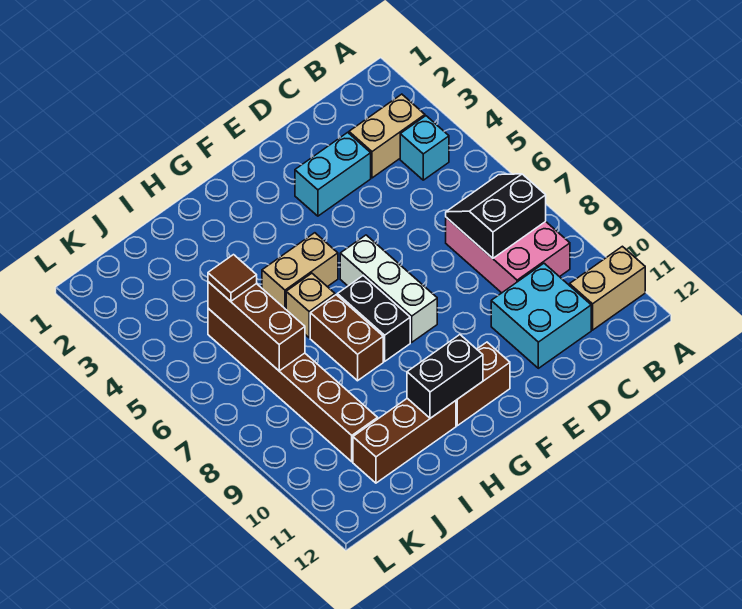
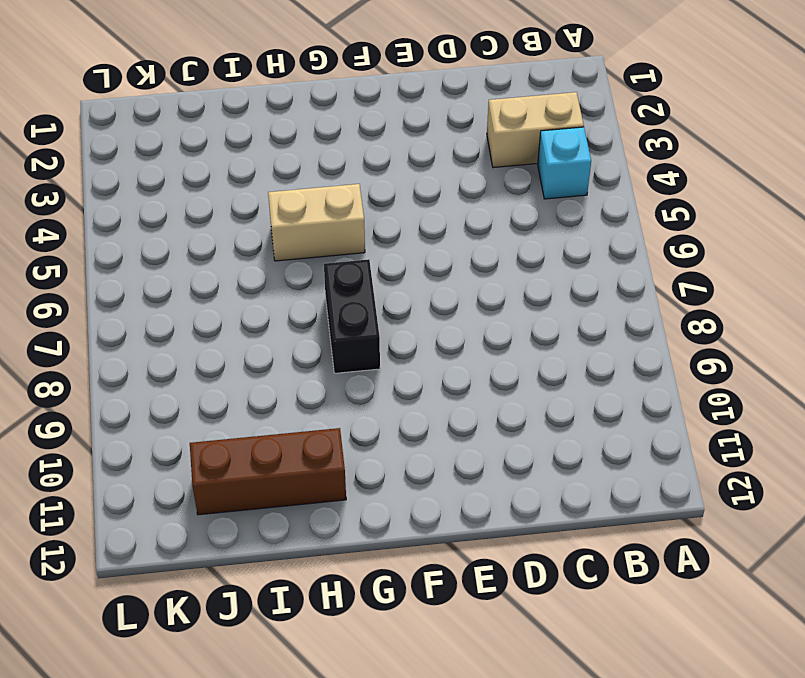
none -> tan brick A11:B11 level 1
none -> pink brick B7:C9 level 1
none -> cyan brick C10:D11 level 1

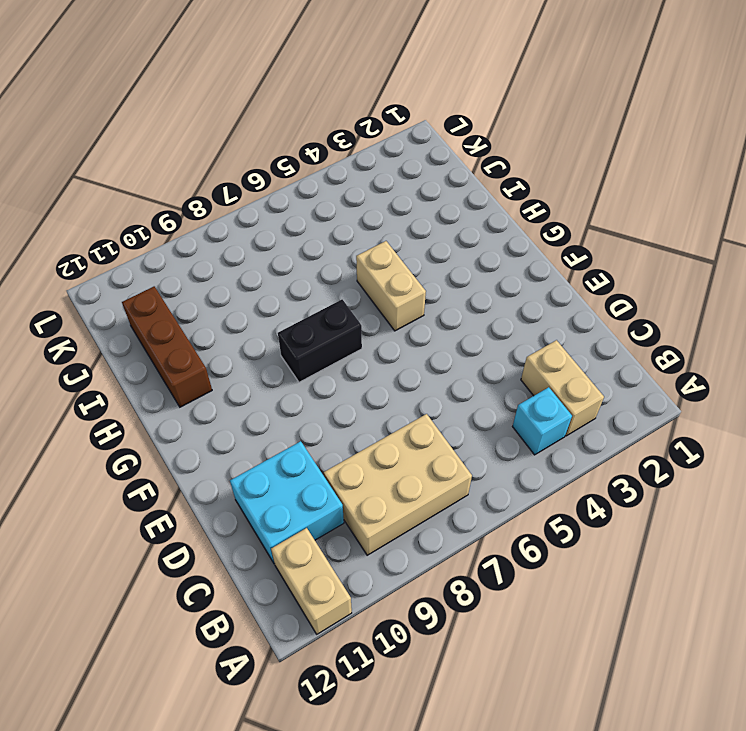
tan brick B7:C9 level 1 -> pink brick B7:C9 level 1
none -> cyan brick D3:E3 level 1
none -> white brick F6:F8 level 1
none -> brown brick F11:G11 level 1

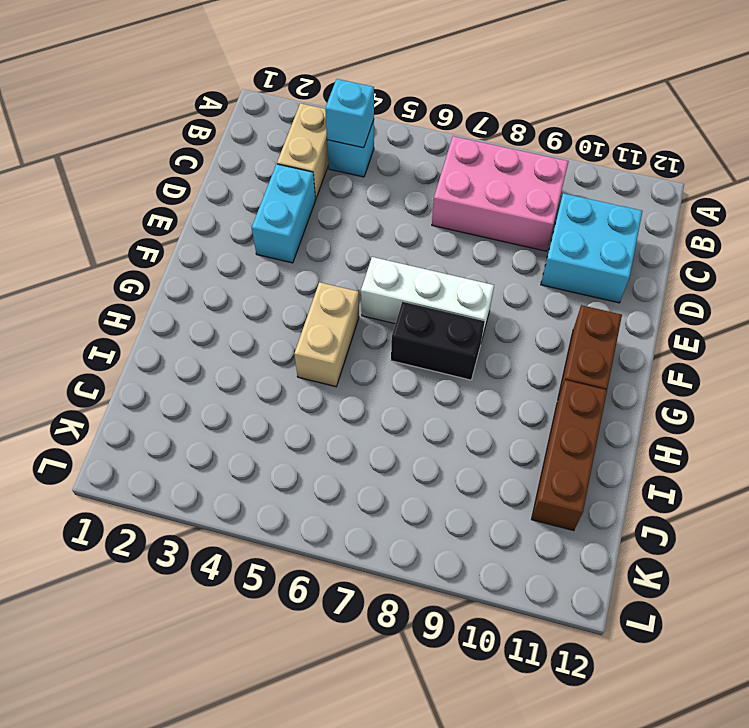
cyan brick B4 level 2 -> none
none -> tan brick A11:B11 level 1
none -> tan brick H6 level 1
none -> brown brick H7:H8 level 1

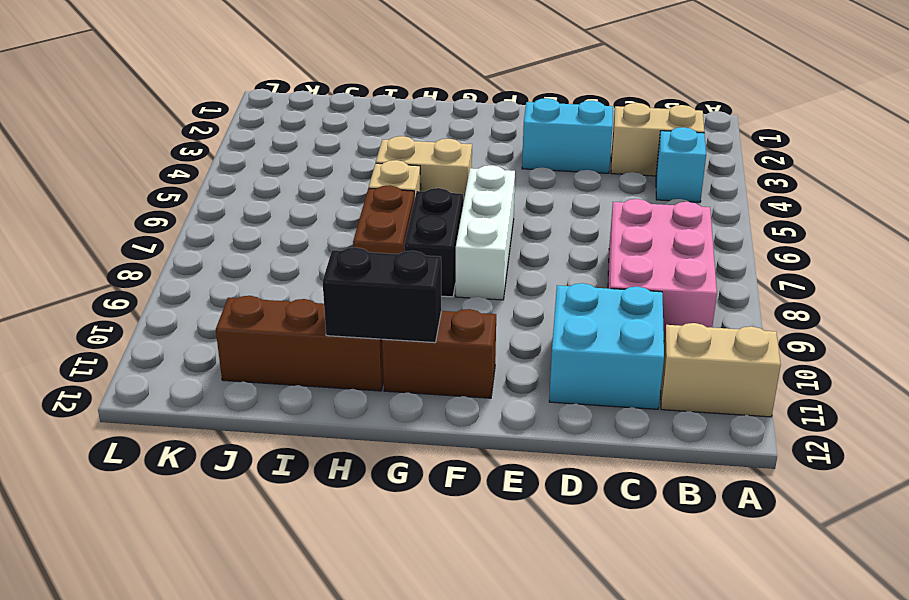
none -> brown brick J5:J10 level 1
none -> black slope B7:C8 level 2 top 8
none -> brown brick J5:J7 level 2

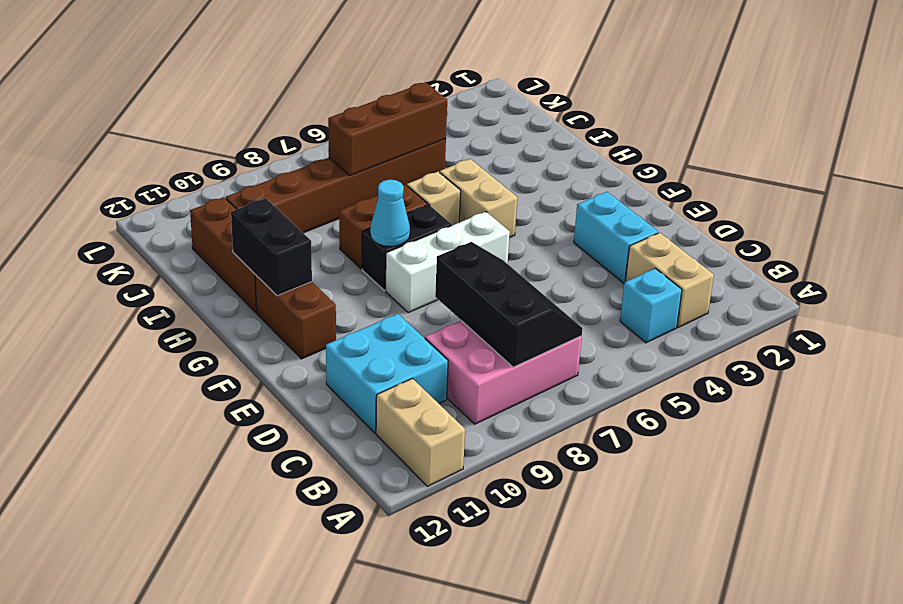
black slope B7:D8 level 2 top 8 -> black slope B7:C8 level 2 top 8
cyan cone G8 level 2 -> none
none -> brown tile J5 level 3

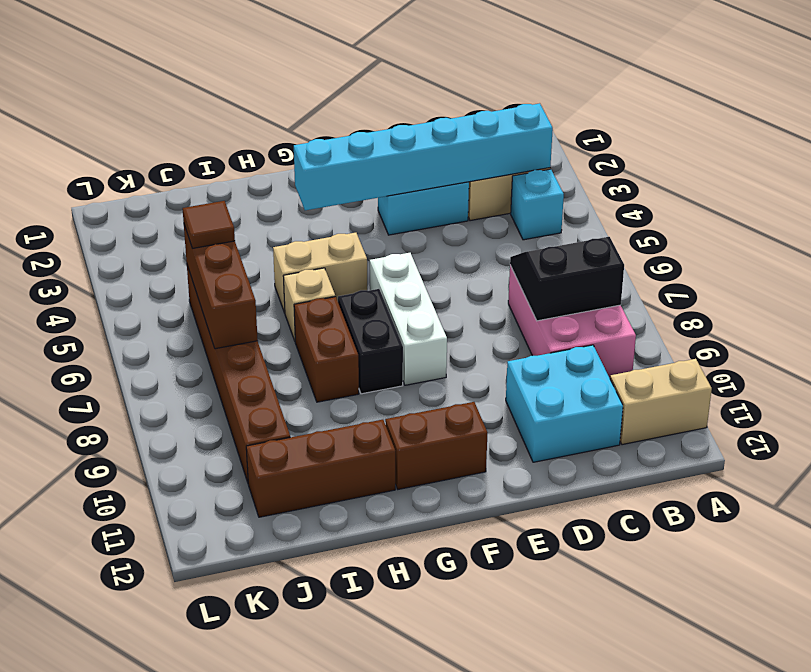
cyan brick B3:G3 level 2 -> none
none -> black brick G11:H11 level 2

